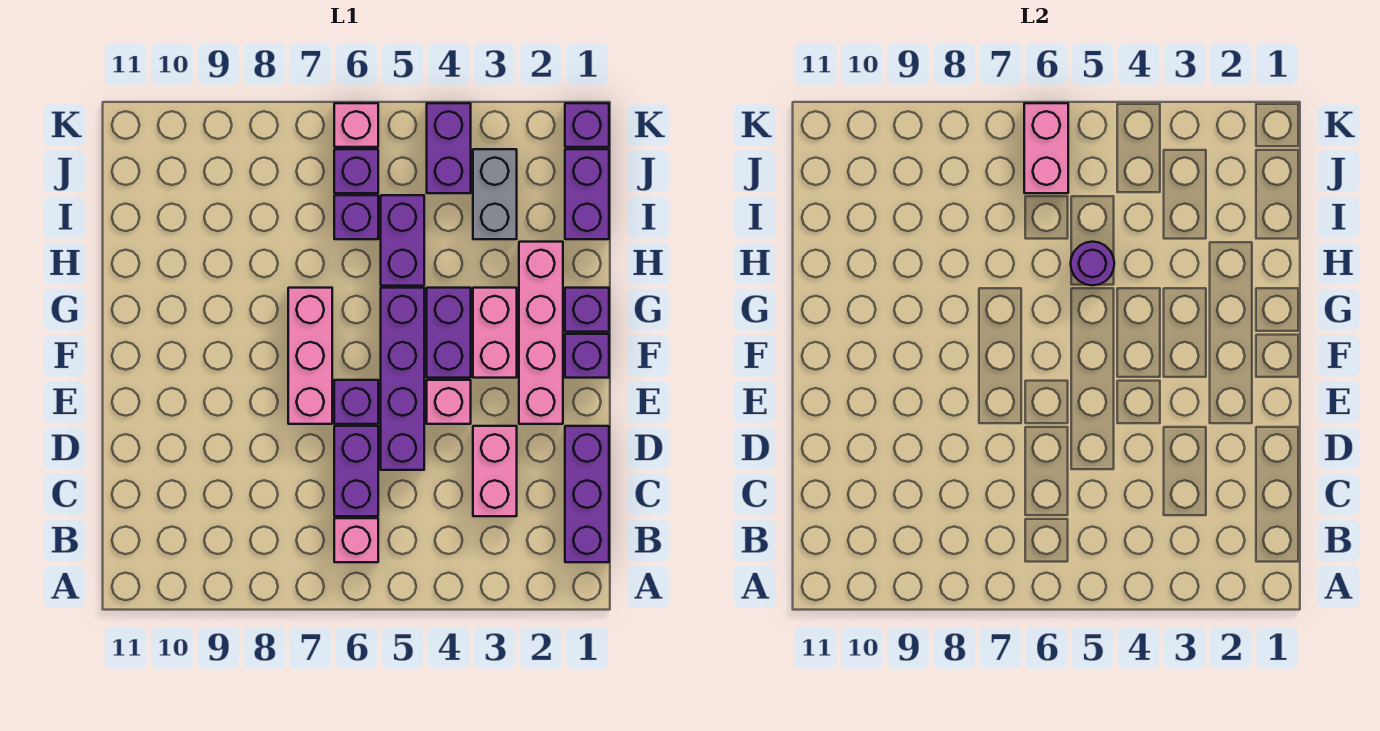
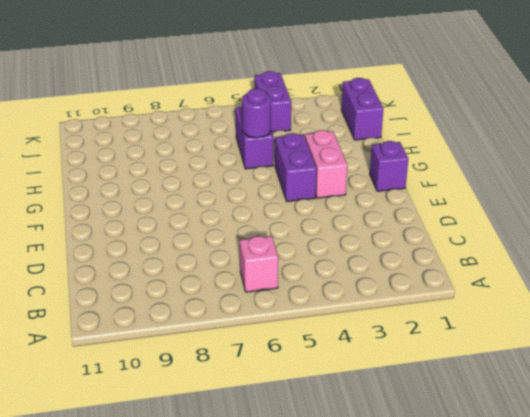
none -> purple brick B1:D1 level 1
none -> pink brick C3:D3 level 1
none -> purple brick C6:D6 level 1

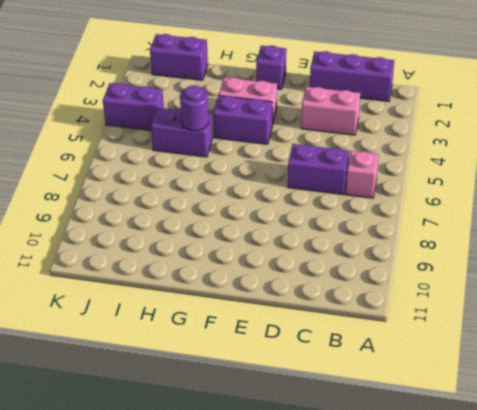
none -> purple brick D5:G5 level 1
none -> pink brick E2:H2 level 1
none -> pink brick E4 level 1

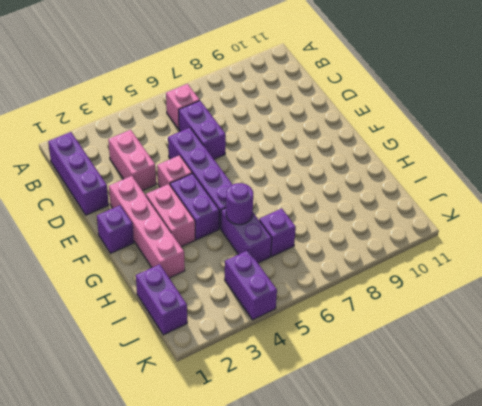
none -> purple brick E6 level 1
none -> pink brick E7:G7 level 1
none -> purple brick G1 level 1

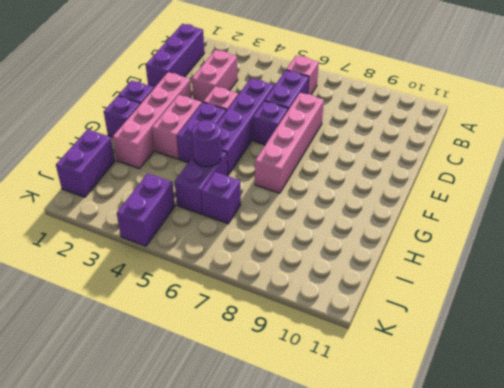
pink brick D7:G7 level 1 -> pink brick E7:G7 level 1
none -> grey brick I3:J3 level 1
none -> purple brick J6 level 1
none -> purple brick K1 level 1

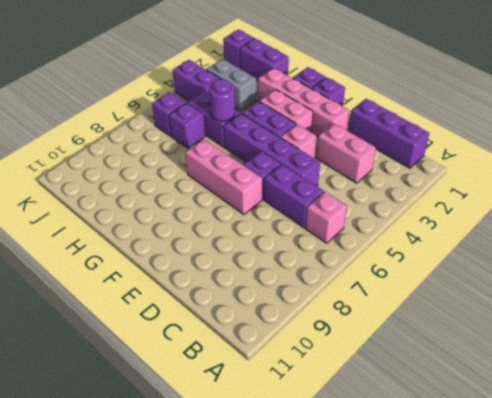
none -> pink brick K6 level 1
none -> pink brick J6:K6 level 2

